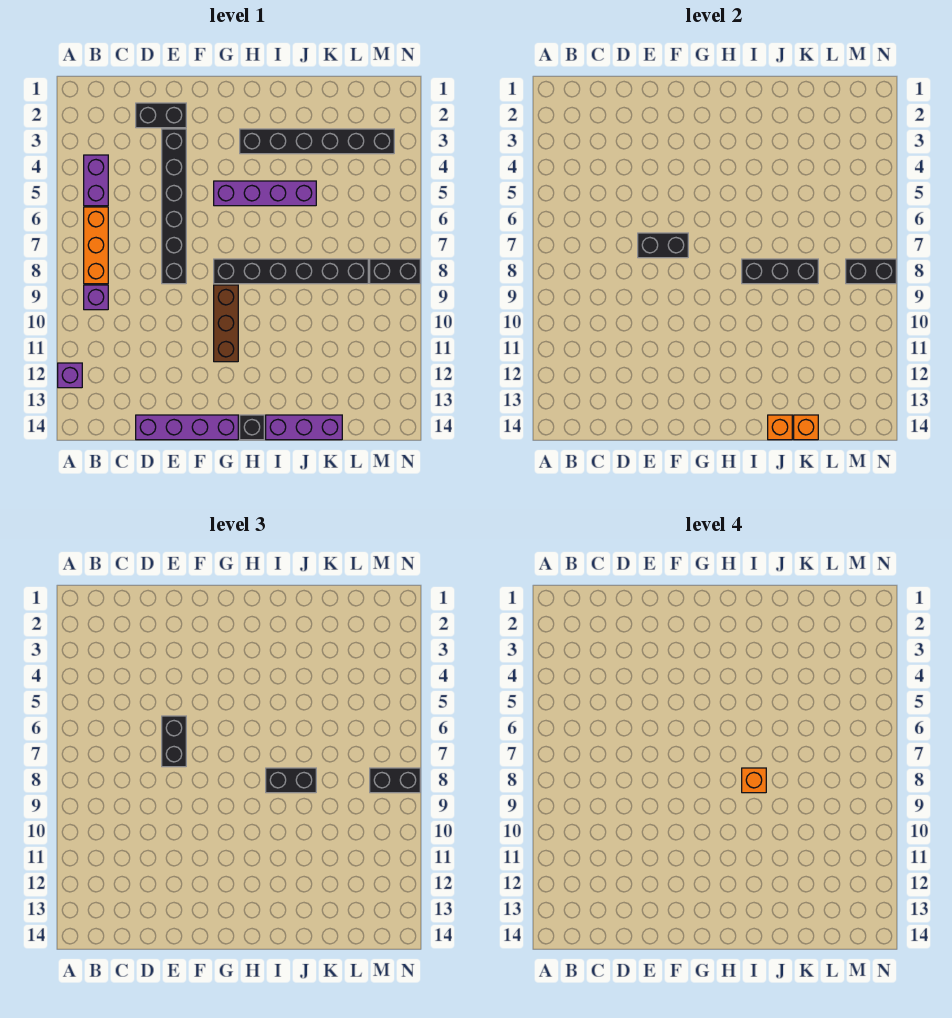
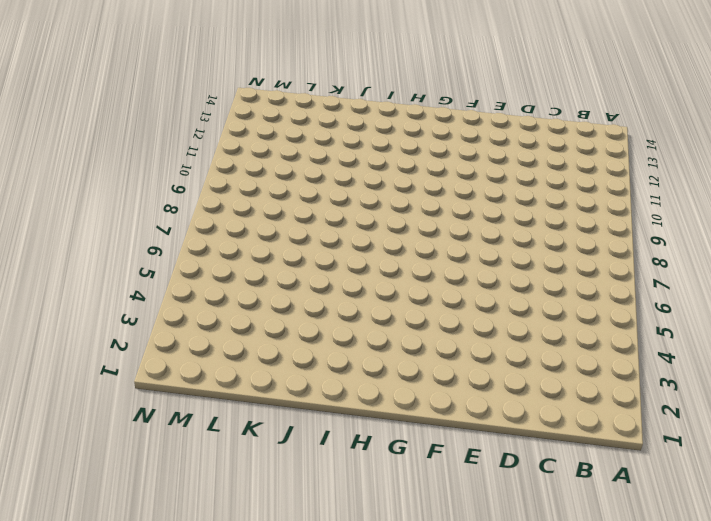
none -> purple brick A12 level 1
none -> purple brick B4:B5 level 1
none -> orange brick B6:B8 level 1

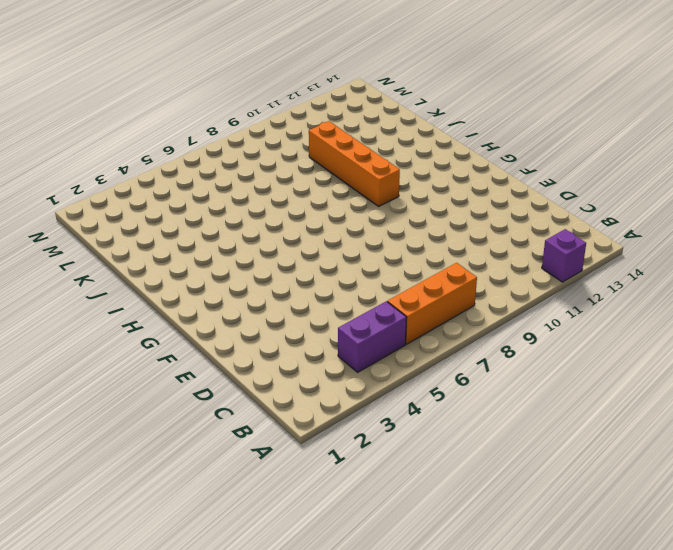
orange brick H10:K10 level 1 -> none
none -> purple brick B9 level 1
none -> black brick D2:E2 level 1
none -> purple brick D14:G14 level 1

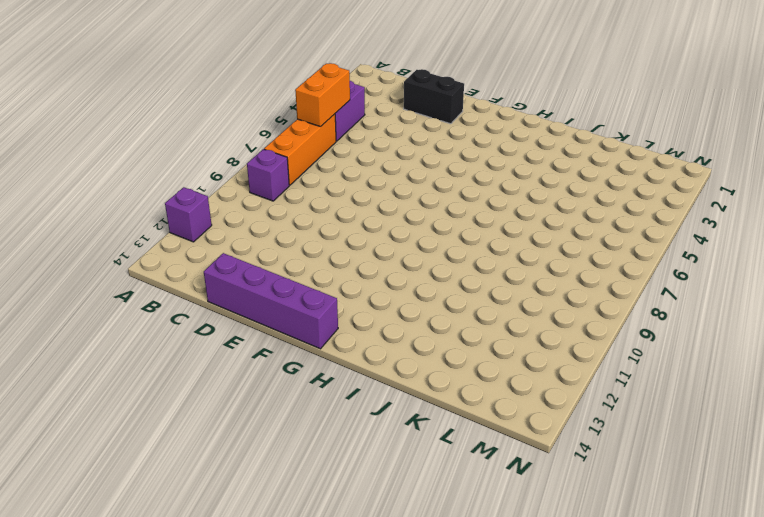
orange brick B5:B6 level 2 -> none
none -> black brick E3:E8 level 1
none -> purple brick G5:J5 level 1
none -> black brick G8:L8 level 1

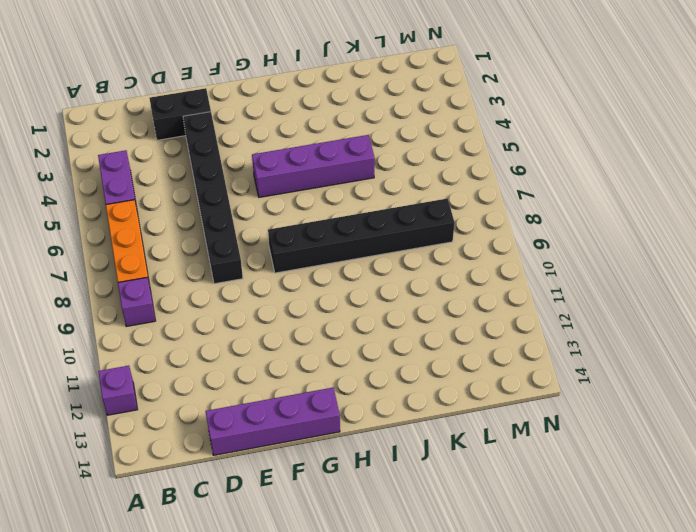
none -> brown brick G9:G11 level 1
none -> black brick H3:M3 level 1
none -> black brick H14 level 1

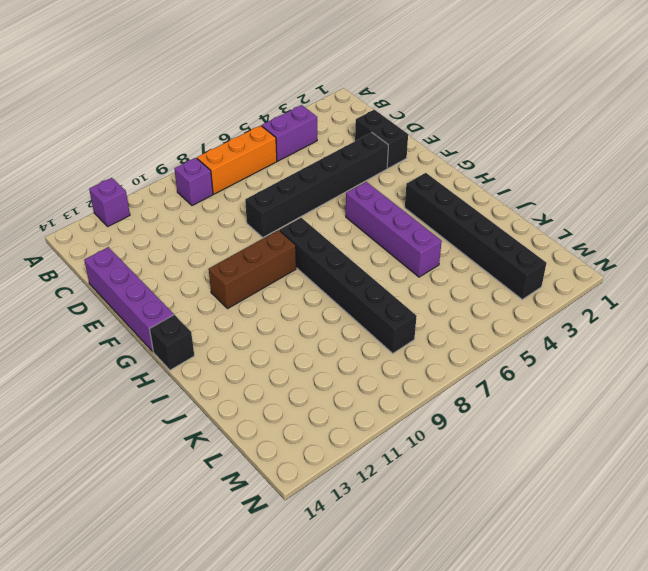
none -> purple brick I14:K14 level 1
none -> black brick M8:N8 level 1
none -> black brick E7:F7 level 2

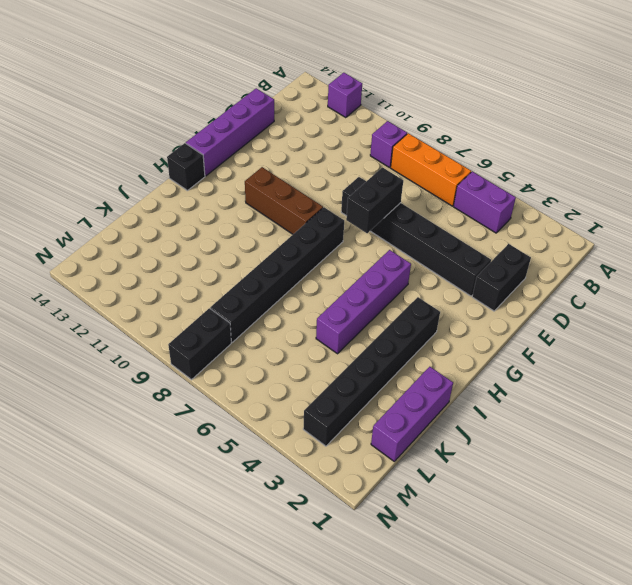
purple brick J1:L1 level 1 -> purple brick I14:K14 level 1
none -> black brick I8:K8 level 2
none -> orange brick J14 level 2
none -> orange brick K14 level 2

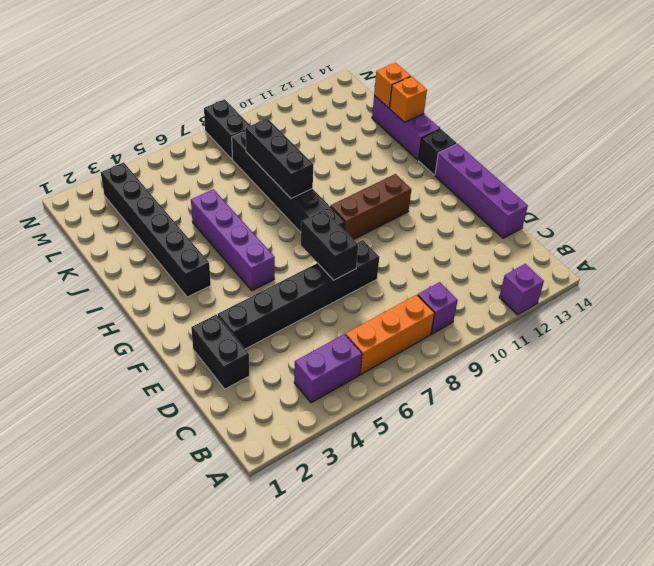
none -> black brick M8:N8 level 2
none -> black brick E6:E7 level 3
none -> black brick I8:J8 level 3

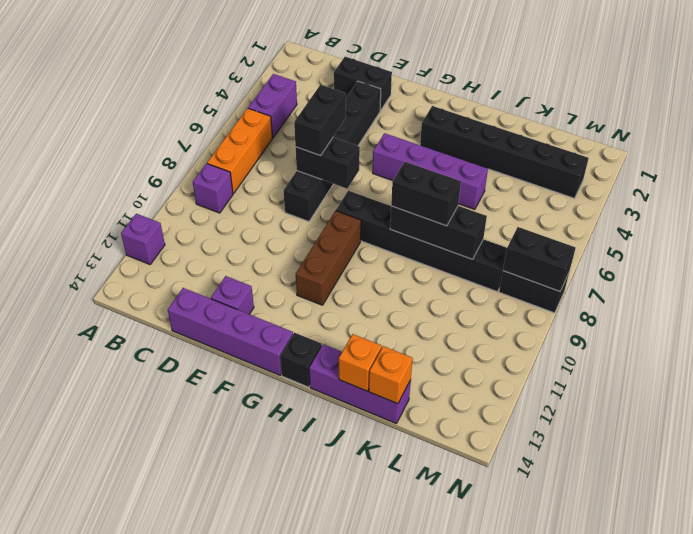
purple brick E13 level 1 -> none
none -> black brick M8:N8 level 3
none -> orange brick I8 level 4

